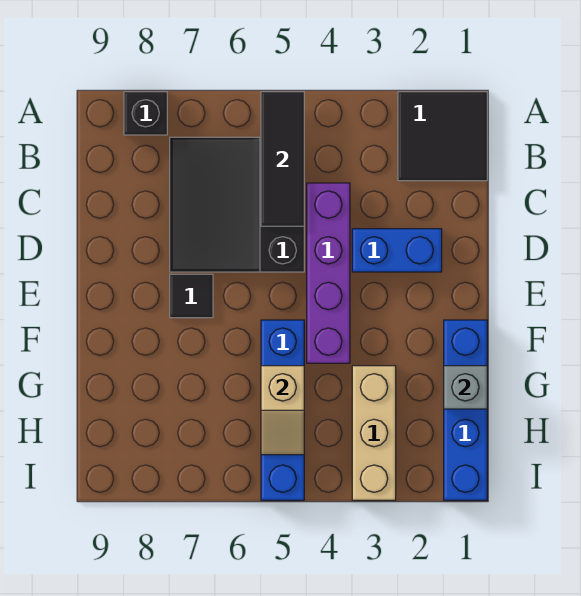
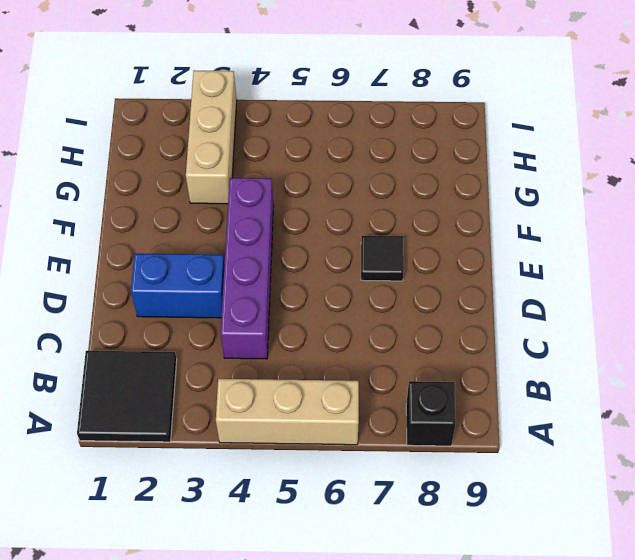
tan brick A4:A6 level 1 -> none
none -> black slope B5:D7 level 1 top 5
none -> blue brick F1:I1 level 1
none -> blue brick F5:I5 level 1

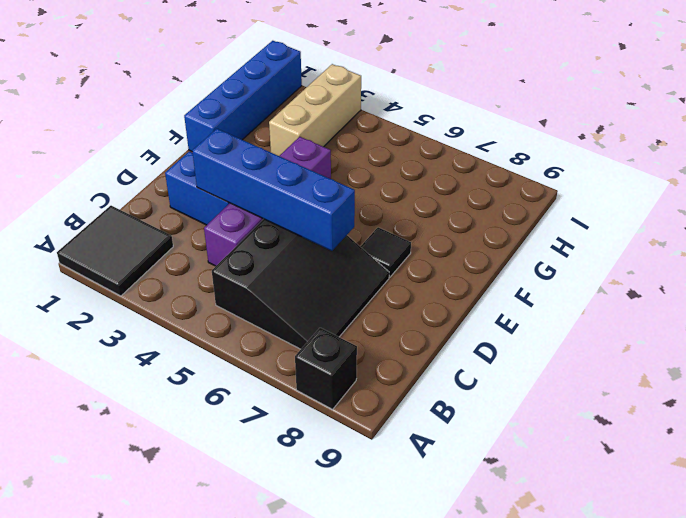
blue brick D3:D6 level 2 -> blue brick F5:I5 level 1
none -> black tile A5:C5 level 2
none -> grey brick G1 level 2
none -> tan slope G5:H5 level 2 top G

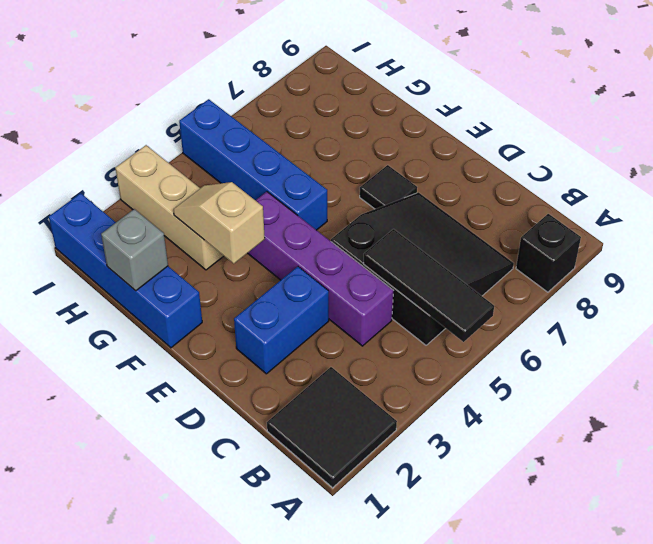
tan slope F3:G3 level 2 top F -> tan slope G5:H5 level 2 top G

